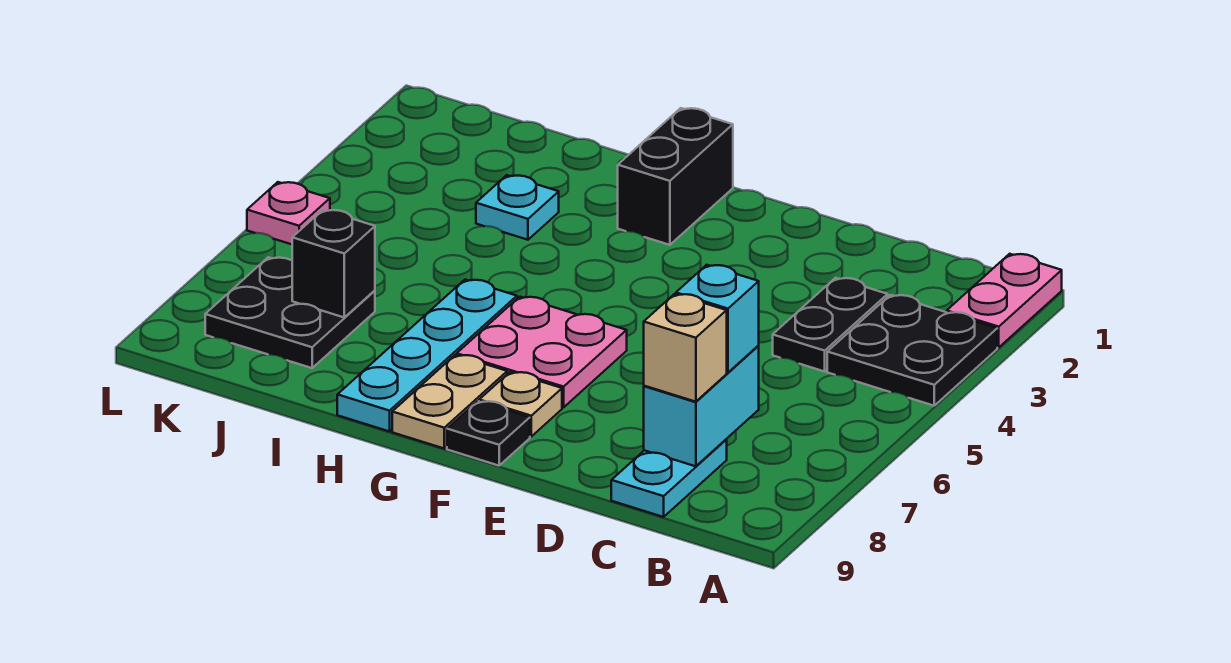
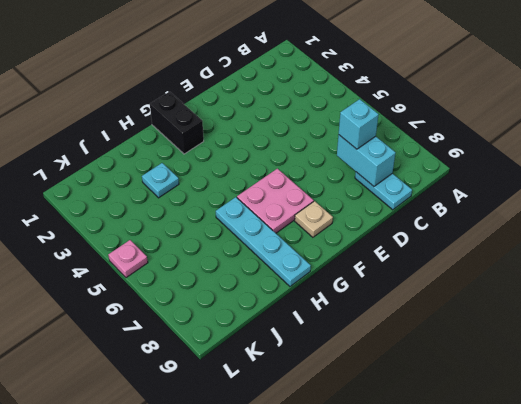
none -> pink plate A1:A2 level 1
none -> black plate A3:B4 level 1
none -> black plate C3:C4 level 1

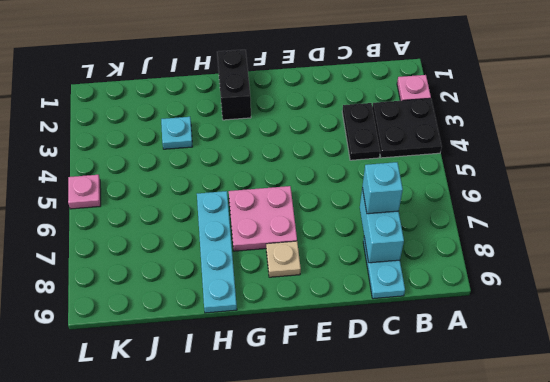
pink plate A2 level 1 -> pink plate A1:A2 level 1
none -> black plate F9 level 1
none -> tan plate G8:G9 level 1
none -> black plate J7:K8 level 1

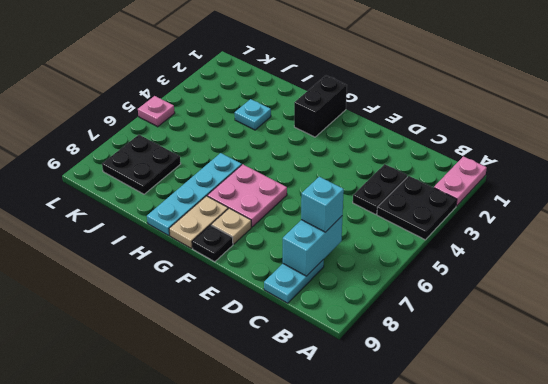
none -> black brick J7 level 2
none -> tan brick C8 level 3

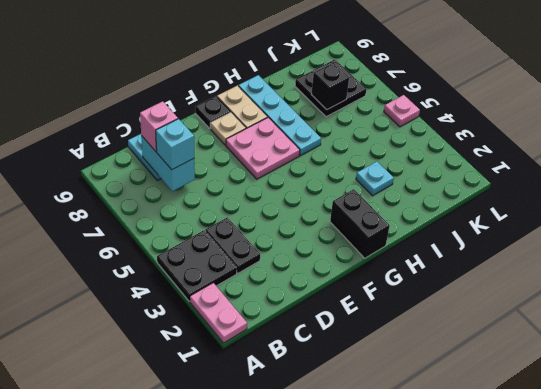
pink brick C8 level 3 -> tan brick C8 level 3

